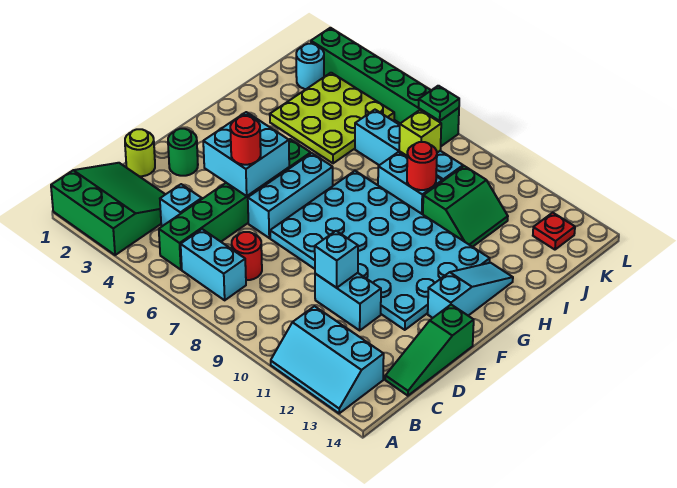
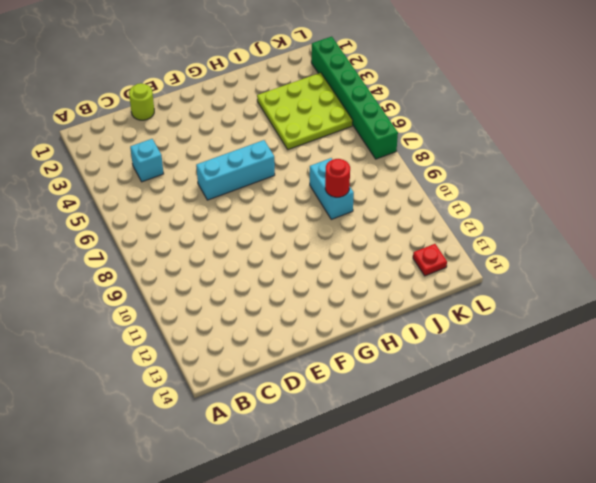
none -> green slope A1:C3 level 1 top A
none -> cyan slope A11:B13 level 1 top B
none -> green brick B5:G5 level 1

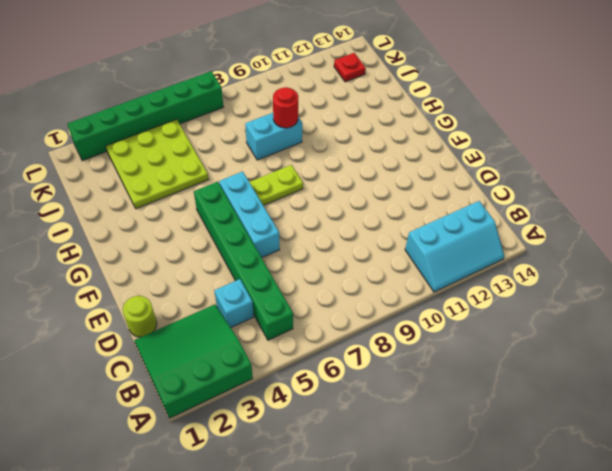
lime plate G7:G8 level 1 -> cyan plate E7:H12 level 1
none -> cyan brick B6:B7 level 1
none -> red round brick C7 level 1
none -> green slope C14:E14 level 1 top E

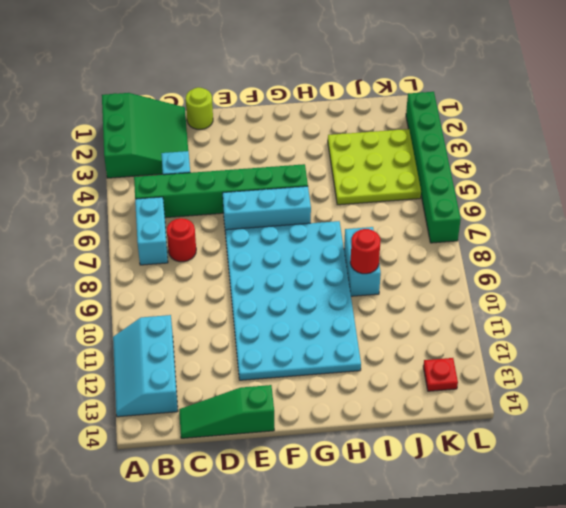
none -> cyan brick D10:D11 level 1
none -> green round brick E2 level 1
none -> cyan slope F13:H13 level 1 top F

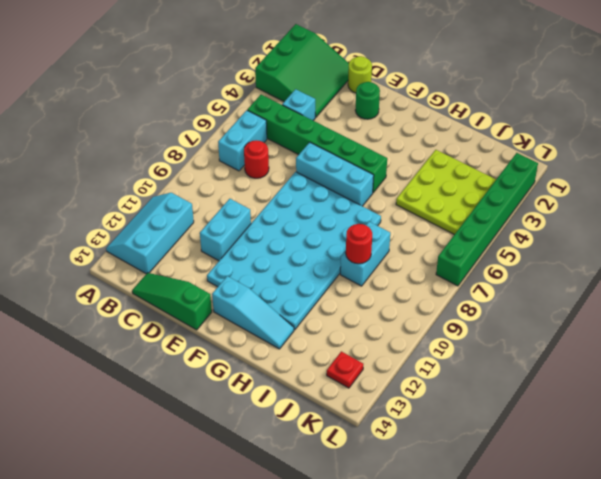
none -> green slope I10:J11 level 1 top 10
none -> cyan brick J6:J9 level 1
none -> cyan round brick K2 level 1

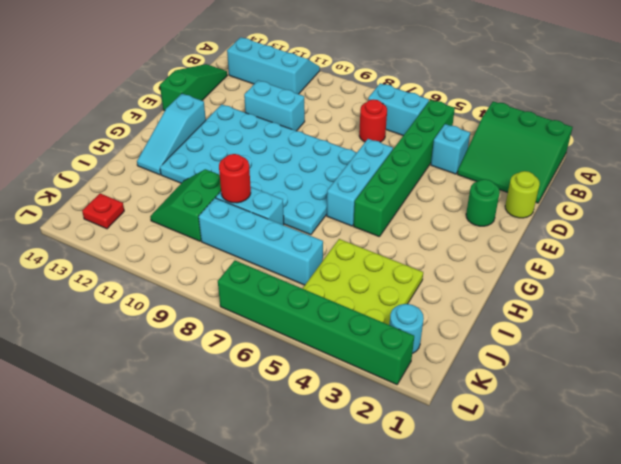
none -> cyan brick D10 level 2
none -> cyan brick E4:F5 level 2
none -> lime brick J8 level 2

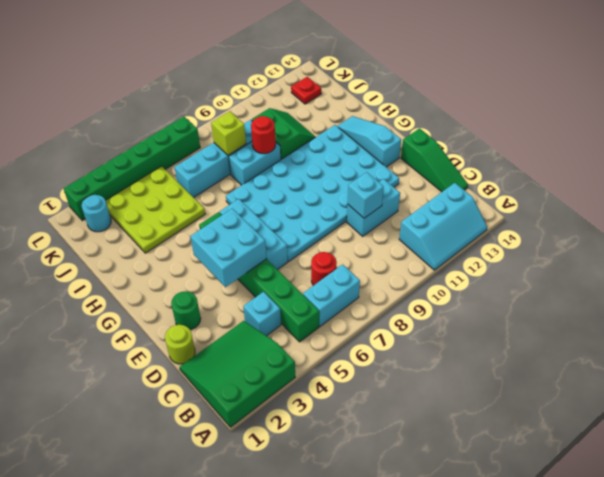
none -> green plate L7 level 2
none -> red round brick E5 level 3

